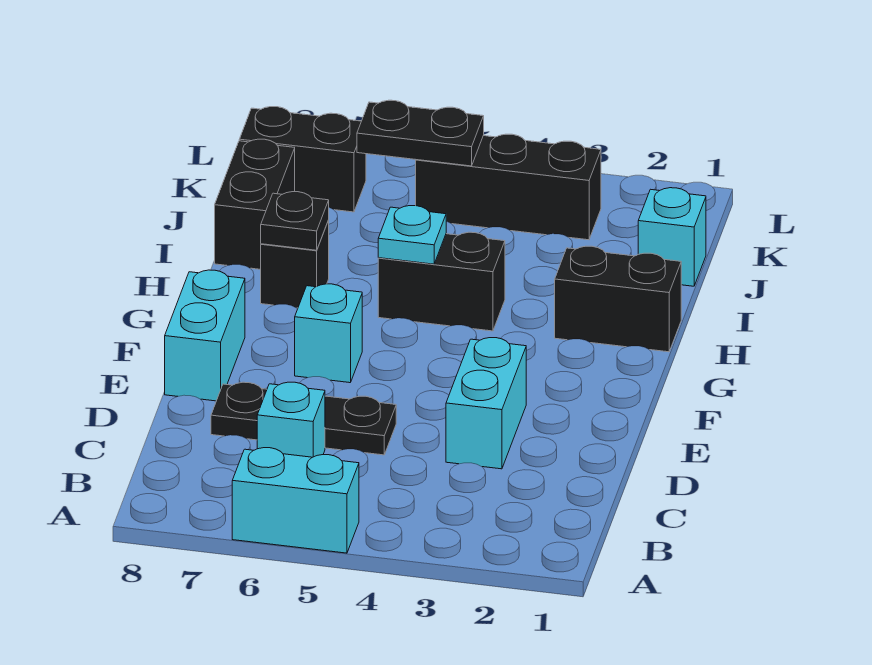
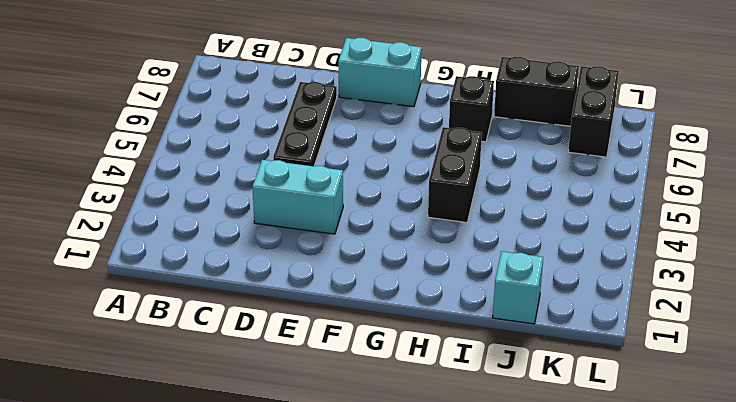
none -> cyan brick A5:A6 level 1
none -> cyan brick C6 level 1
none -> cyan brick F6 level 1

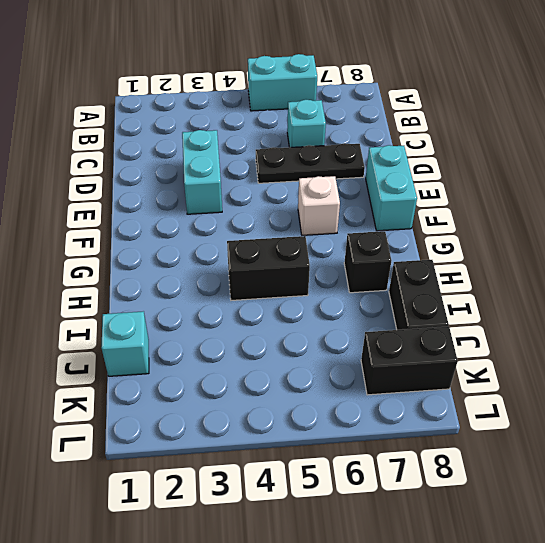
white brick F6 level 1 -> cyan brick F6 level 1
none -> black brick H1:H2 level 1
none -> black brick K3:K5 level 1
none -> cyan plate H5 level 2

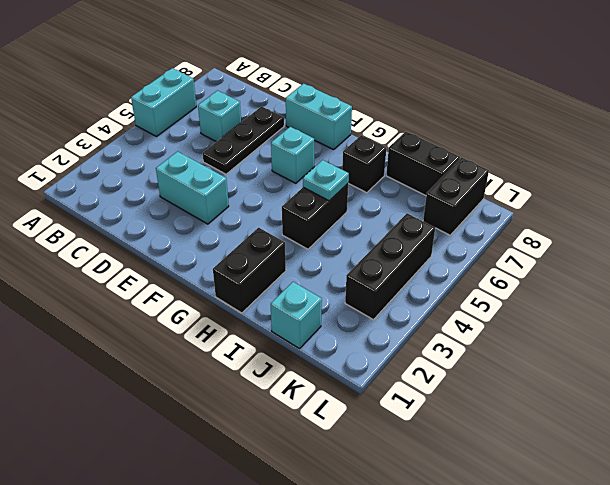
none -> black plate H7 level 2
none -> black plate K5:K6 level 2

